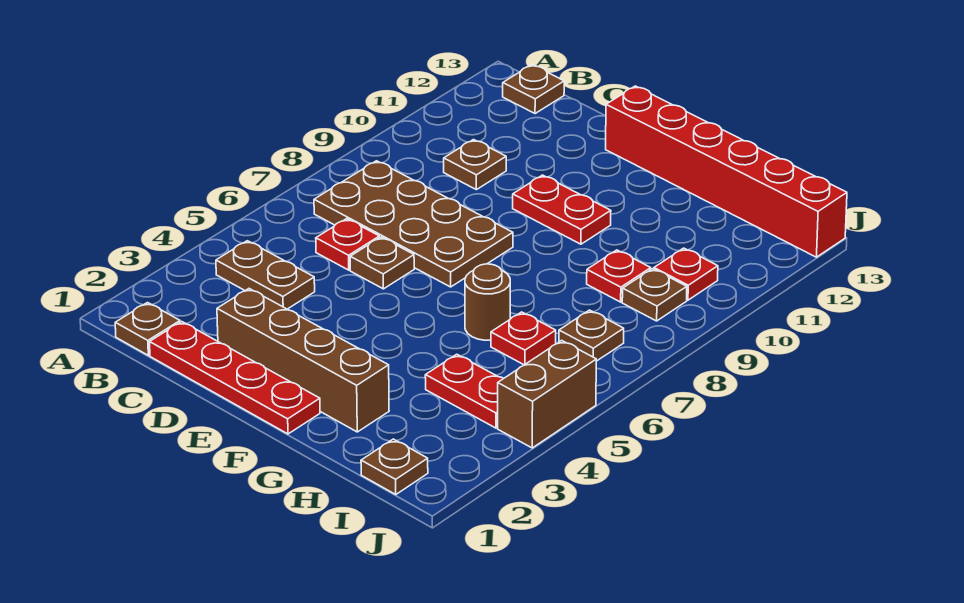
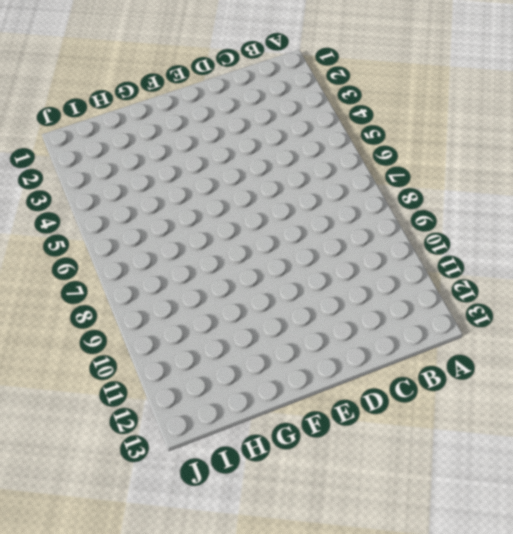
none -> brown plate B1 level 1
none -> brown plate B4:C4 level 1
none -> brown plate B7:E8 level 1

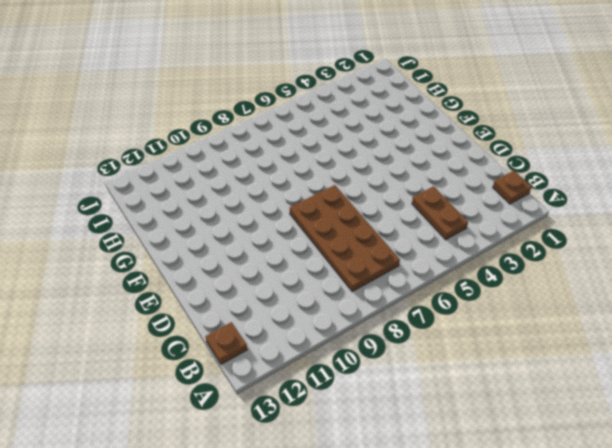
none -> red plate C1:F1 level 1
none -> red plate C6 level 1
none -> brown plate C10 level 1

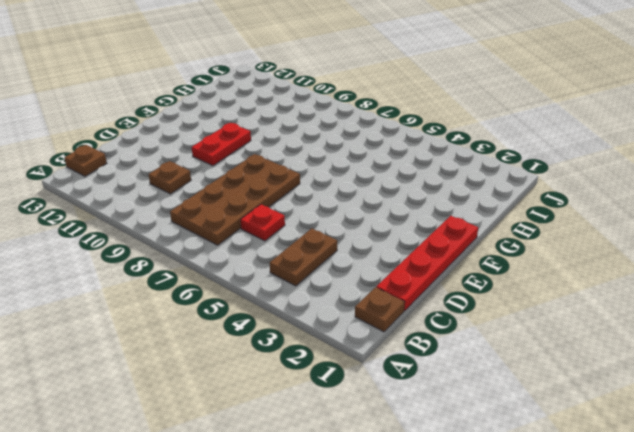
none -> brown brick D2:G2 level 1
none -> brown plate D6 level 1
none -> red brick E13:J13 level 1

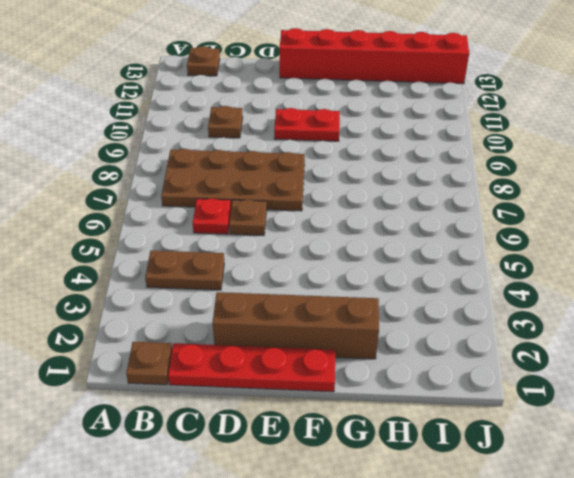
none -> brown round brick G6 level 1
none -> red plate H4:I4 level 1
none -> red plate H6 level 1

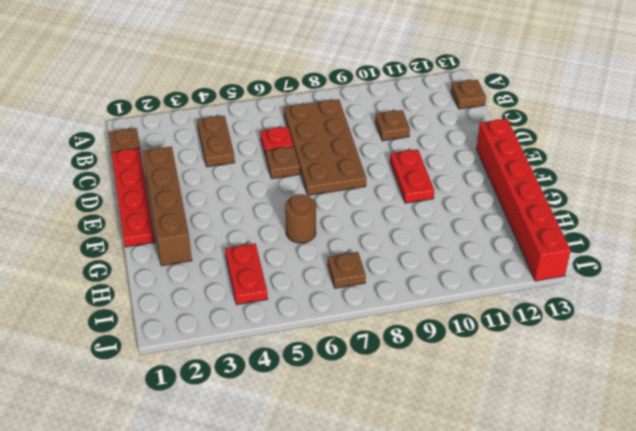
none -> red plate H6 level 1
none -> red plate H9 level 1
none -> brown plate I1 level 1

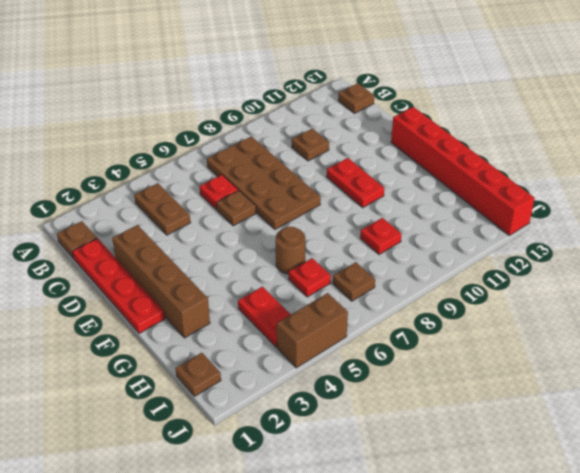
none -> brown plate I9 level 1
none -> red plate I10 level 1

